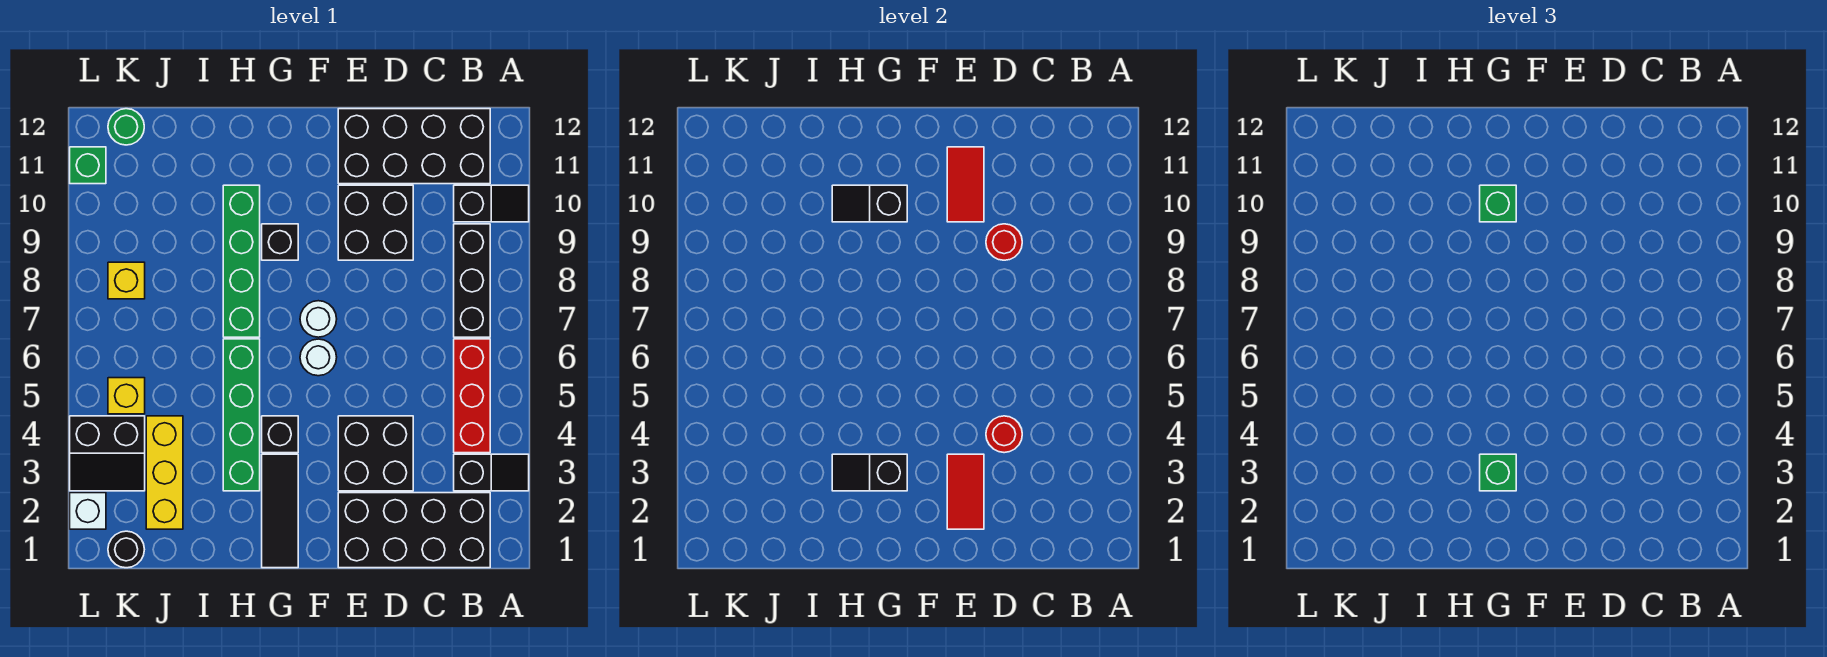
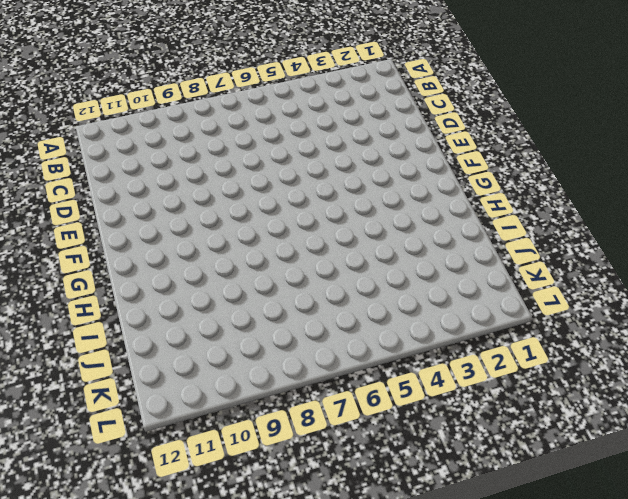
none -> black slope A3:B3 level 1 top B
none -> black slope A10:B10 level 1 top B
none -> black brick B1:E2 level 1
none -> red brick B4:B6 level 1

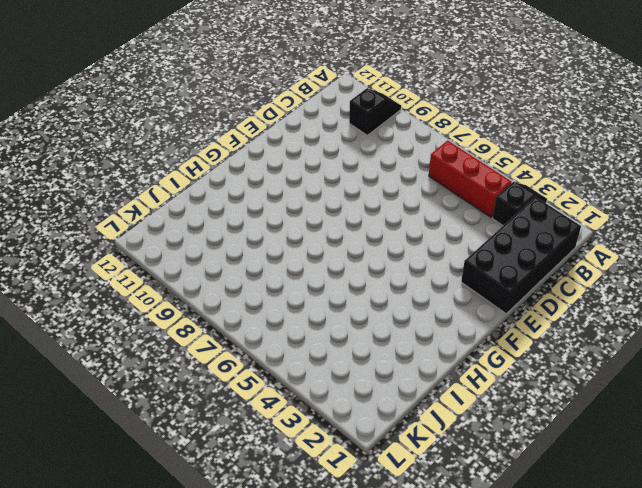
none -> black brick B7:B9 level 1
none -> black brick B11:E12 level 1
none -> black brick D3:E4 level 1
none -> black brick D9:E10 level 1

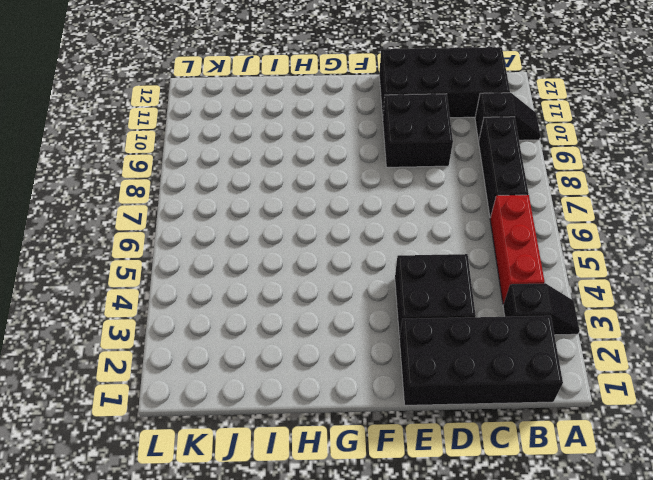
none -> white round brick F6 level 1
none -> white round brick F7 level 1
none -> black tile G1:G3 level 1
none -> black brick G4 level 1

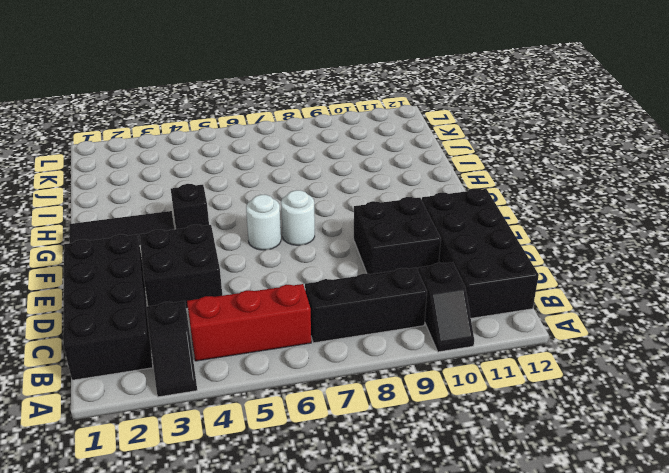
none -> black brick G9 level 1
none -> green brick H3:H6 level 1
none -> green brick H7:H10 level 1
none -> yellow brick J2:J4 level 1

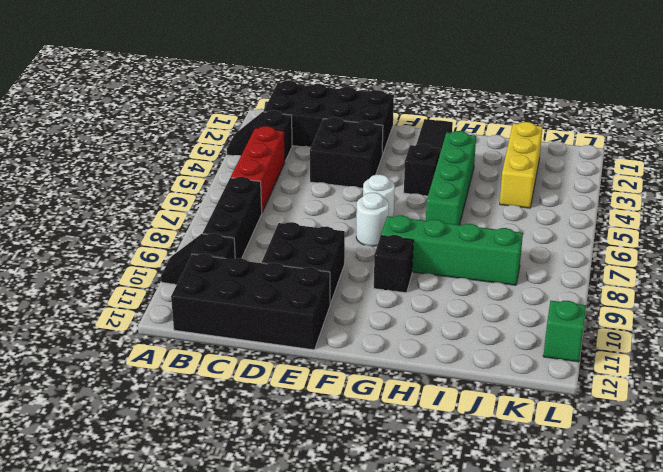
green brick G8:J8 level 1 -> green brick H7:H10 level 1
none -> black round brick K1 level 1
none -> black slope K3:L4 level 1 top 4
none -> yellow brick K5 level 1
none -> yellow brick K8 level 1

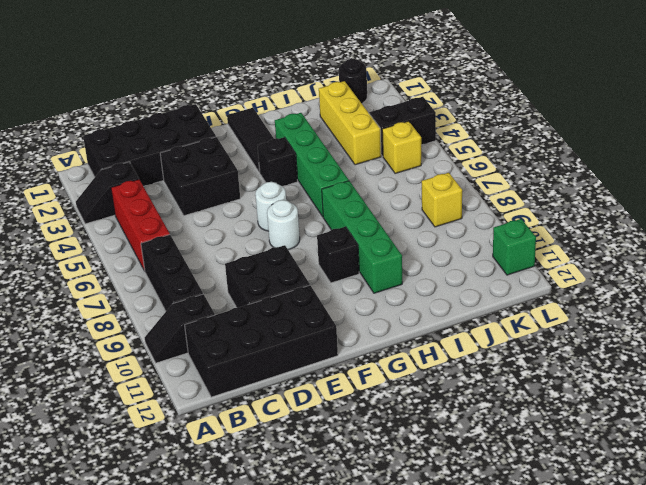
none -> green round brick K12 level 1
none -> white brick L2 level 1
none -> red round brick D4 level 2
none -> red round brick D9 level 2

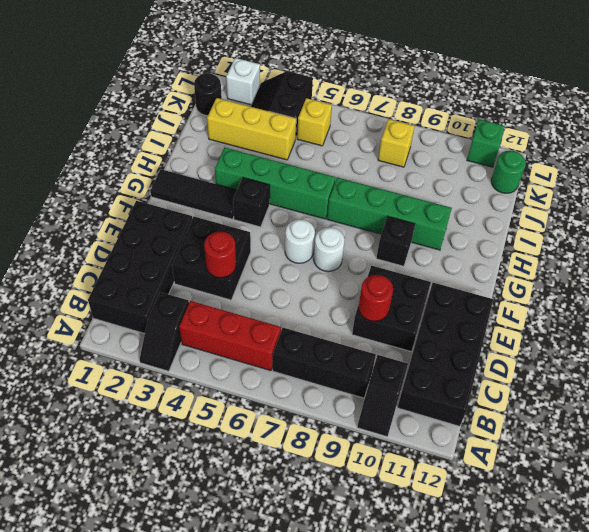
none -> red tile E2:E3 level 2
none -> red tile E10:E11 level 2
none -> black slope G3:H3 level 2 top G
none -> black slope G10:H10 level 2 top G

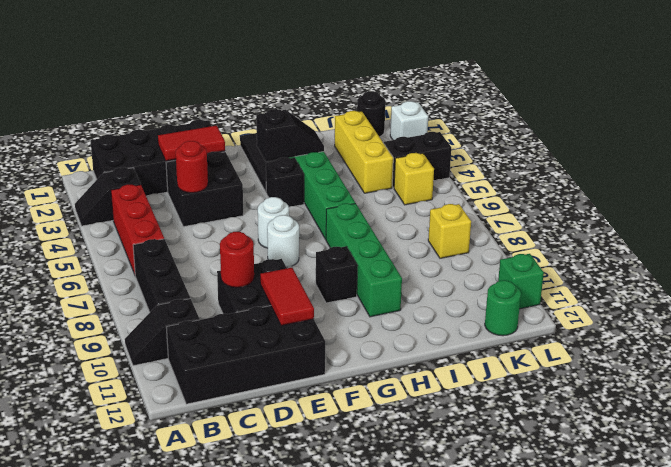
red tile D2:E2 level 2 -> red tile E2:E3 level 2
none -> black slope G10:H10 level 2 top G
none -> green brick G3 level 3
none -> green brick G10 level 3

